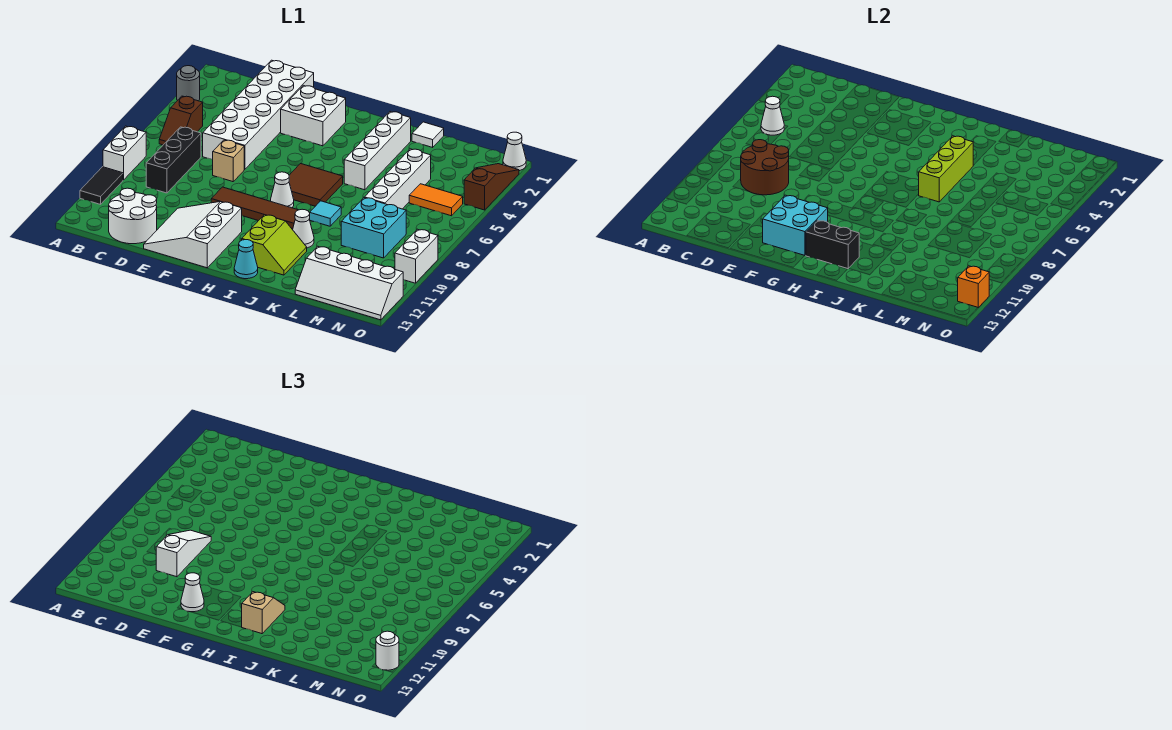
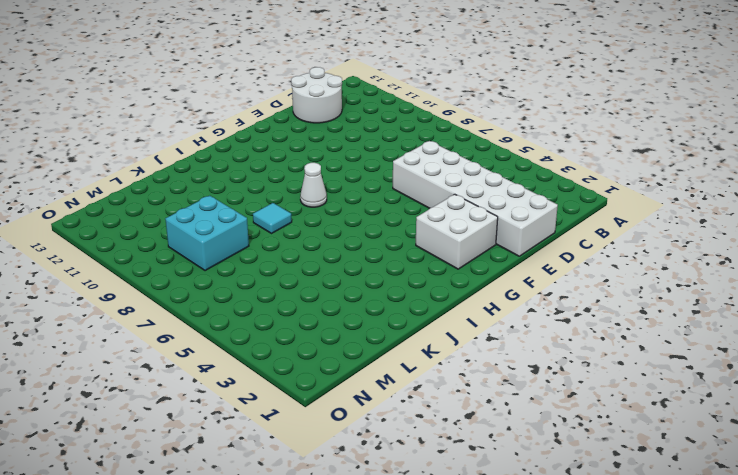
none -> grey round brick A3 level 1
none -> white brick A8:A9 level 1
none -> black tile A10:A11 level 1
none -> brown slope B5:B6 level 1 top 5

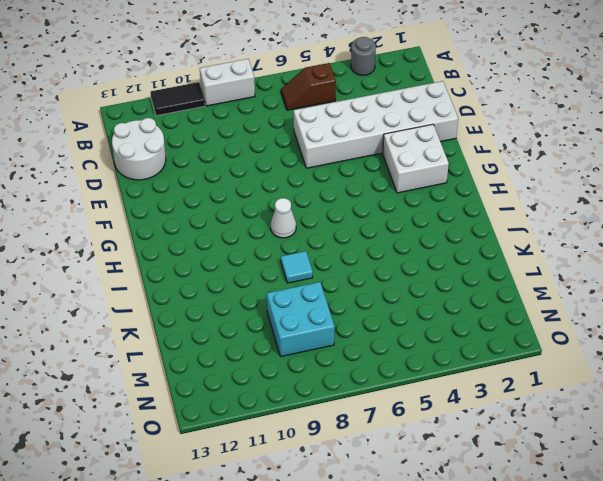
none -> black brick C7:C9 level 1
none -> tan brick E7 level 1
none -> white slope E11:G13 level 1 top G
none -> brown tile F9:I9 level 1

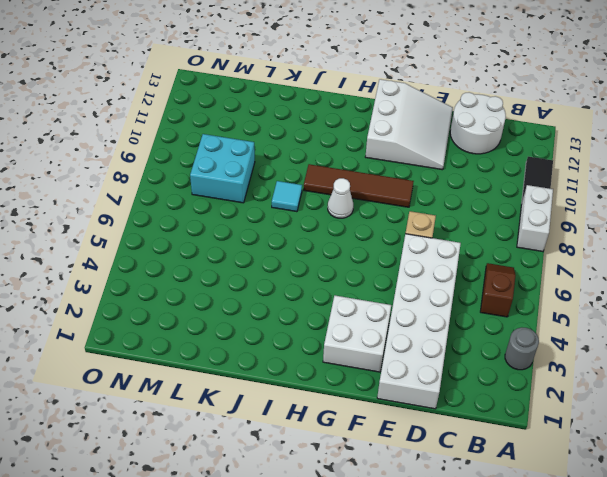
none -> black brick C7:C9 level 1
none -> brown tile H6:I7 level 1
none -> lime slope I11:J12 level 1 top I
none -> cyan cone I13 level 1

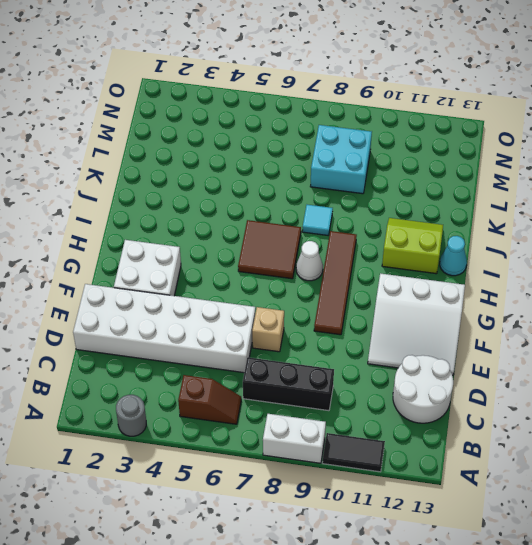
none -> white brick J2:J5 level 1
none -> white cone J10 level 1
none -> white tile K1 level 1
none -> white brick L4:L7 level 1

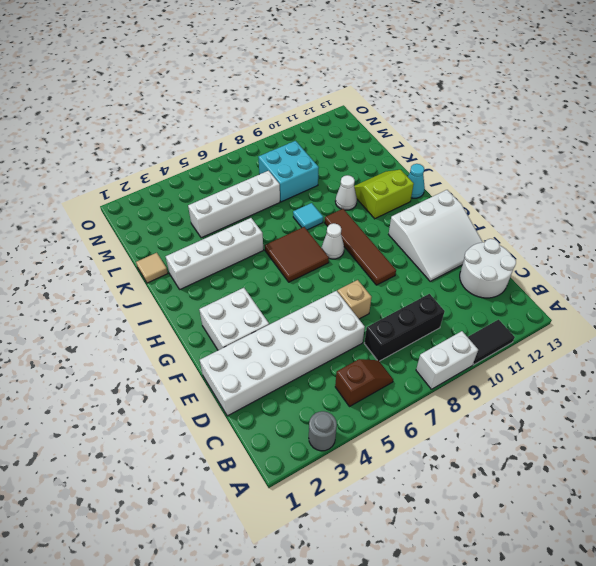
tan tile K1 level 1 -> white tile K1 level 1
none -> white slope L12:O13 level 1 top 12
none -> orange tile M5:N5 level 1
none -> white cone O1 level 1
none -> brown slope O2:O4 level 1 top 4

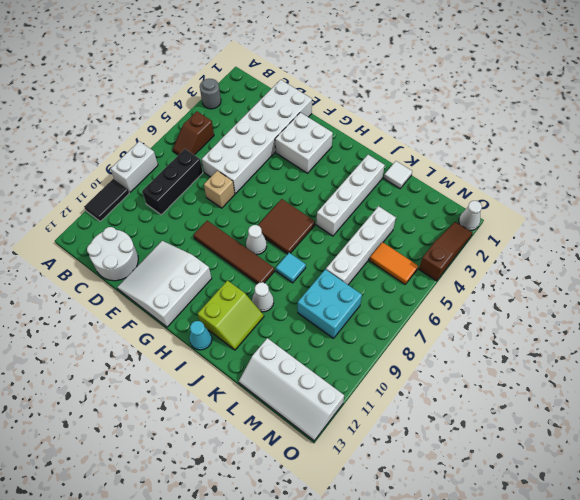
none -> white brick O9:O10 level 1
none -> white cone B5 level 2
none -> brown round brick C8:D9 level 2
none -> cyan brick F11:G12 level 2

